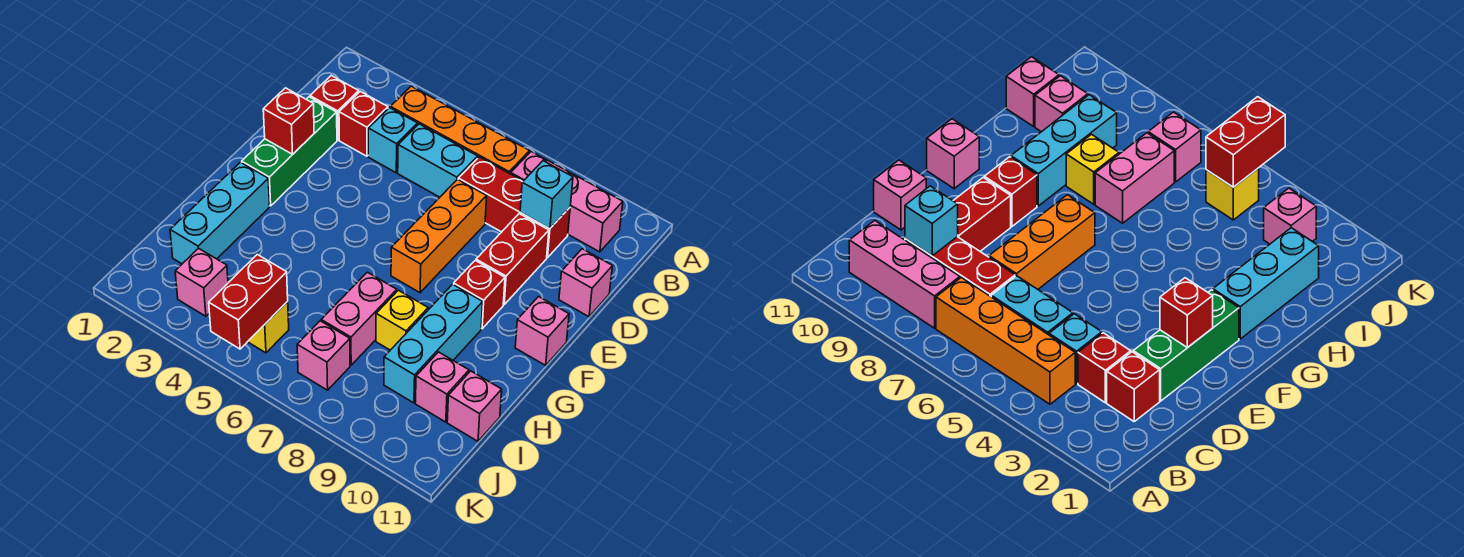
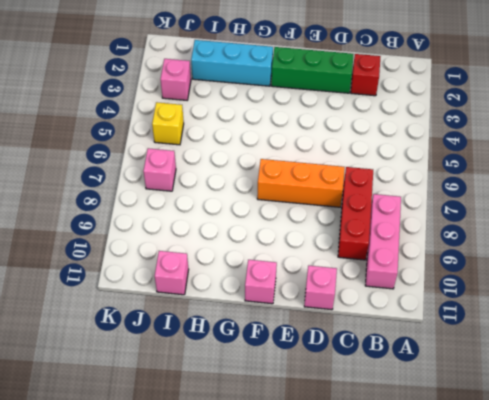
none -> orange brick B4:B7 level 1
none -> red brick C3 level 1
none -> cyan brick C4 level 1

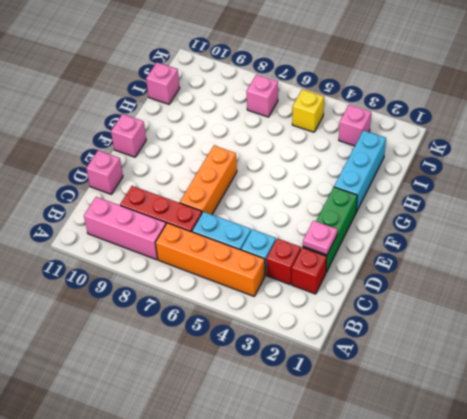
pink plate D2 level 2 -> none
none -> red brick D9:E9 level 1
none -> red brick F9 level 1
none -> cyan brick G9:I9 level 1

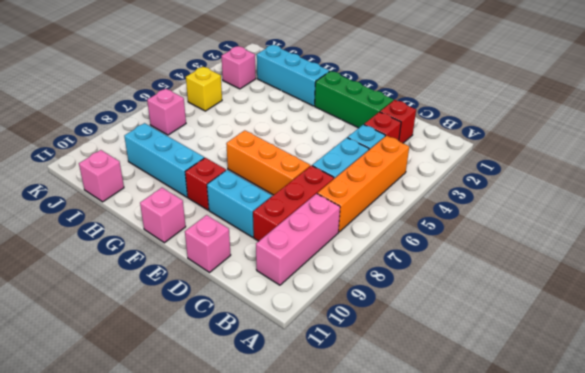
cyan brick D9:E9 level 1 -> red brick D9:E9 level 1
none -> pink brick H7:I7 level 1
none -> yellow brick H8 level 1
none -> pink brick I10 level 1

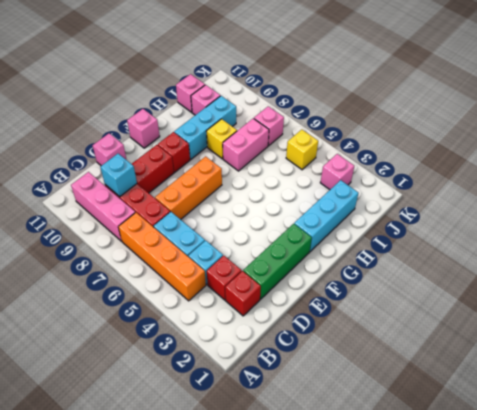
none -> red brick E2 level 2
none -> red brick J5:K5 level 2

